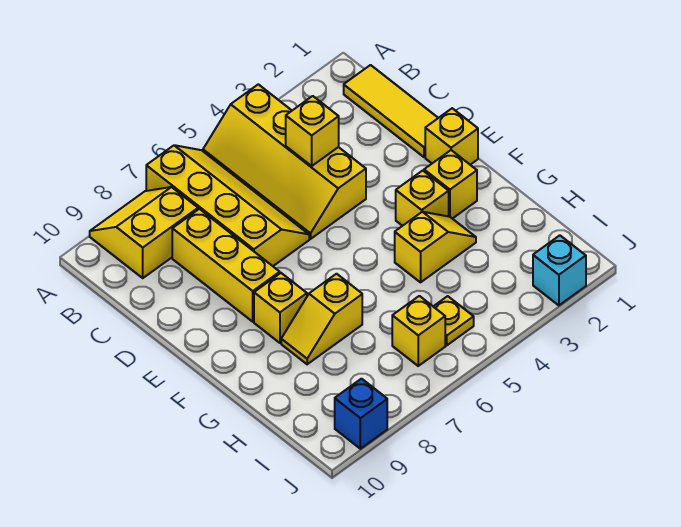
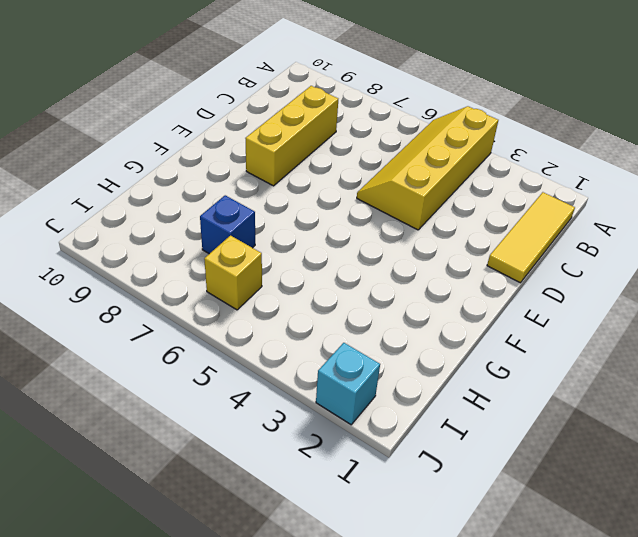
blue brick H7 level 1 -> blue brick J9 level 1
none -> yellow slope A6:D7 level 1 top 7
none -> yellow slope A8:B9 level 1 top B
none -> yellow brick E1 level 1

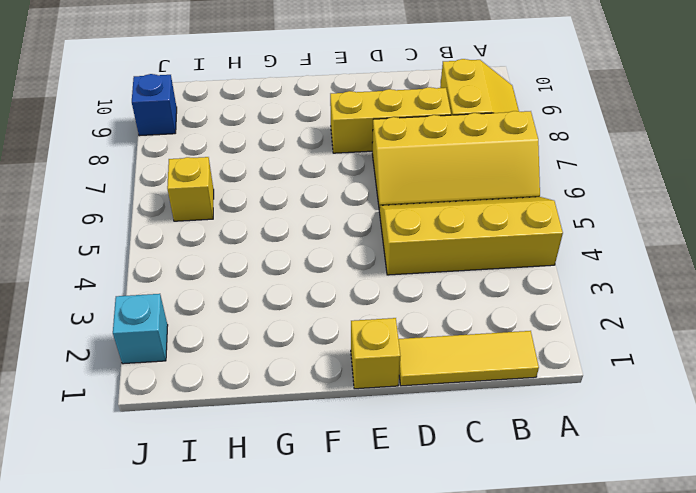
none -> yellow brick F2 level 1
none -> yellow brick F3 level 1
none -> yellow brick F8 level 1

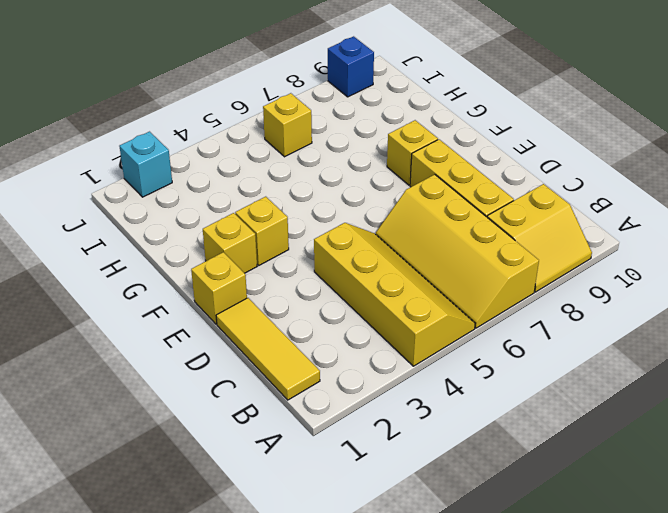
none -> yellow slope G3:G4 level 1 top 4
none -> yellow slope G7:G8 level 1 top 7
none -> yellow plate I5 level 1

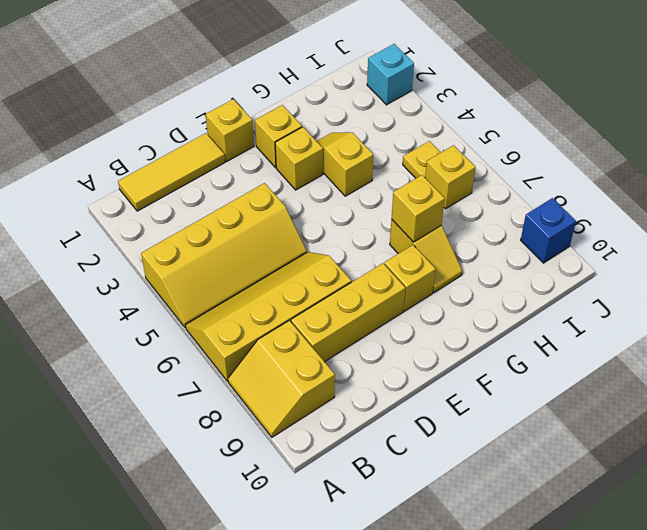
yellow brick G7 level 2 -> yellow brick C4 level 2

